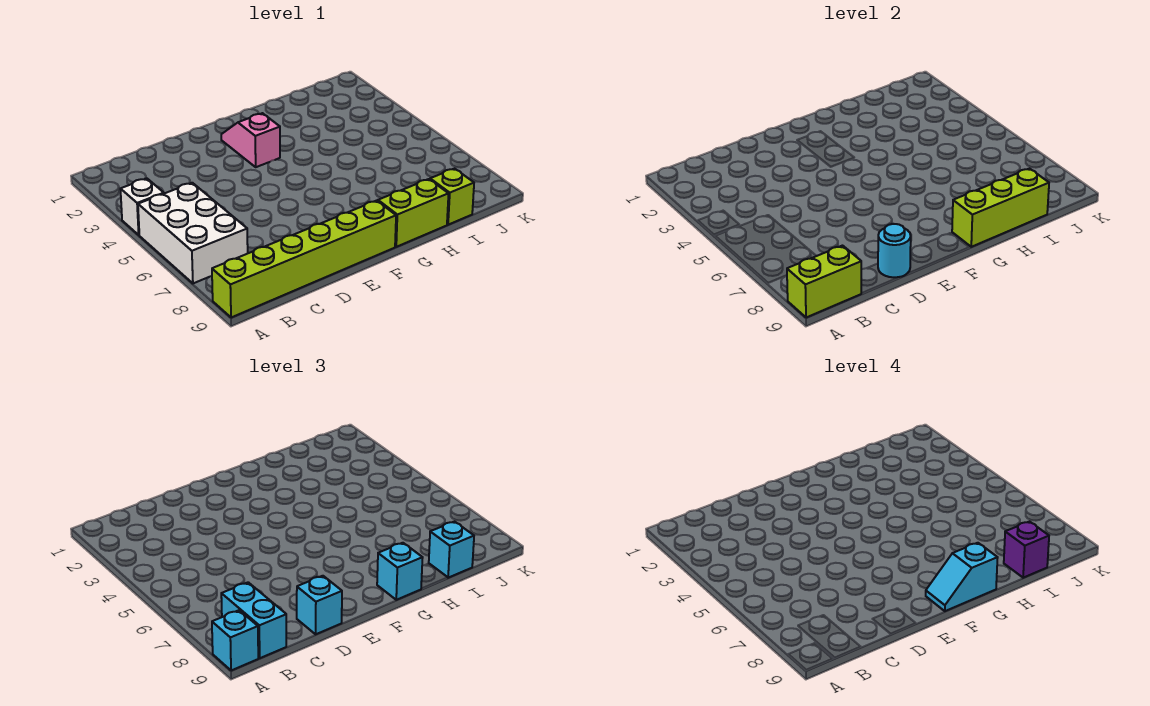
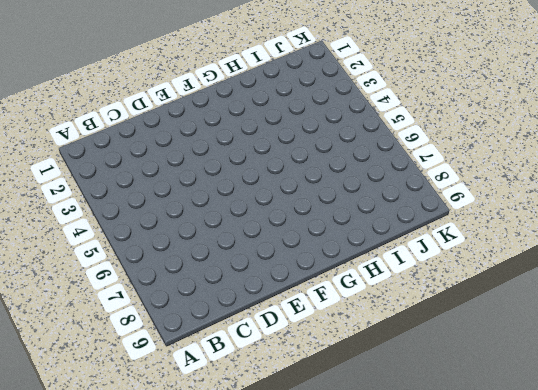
none -> white brick A4 level 1
none -> white brick A5:B7 level 1
none -> lime brick A9:F9 level 1

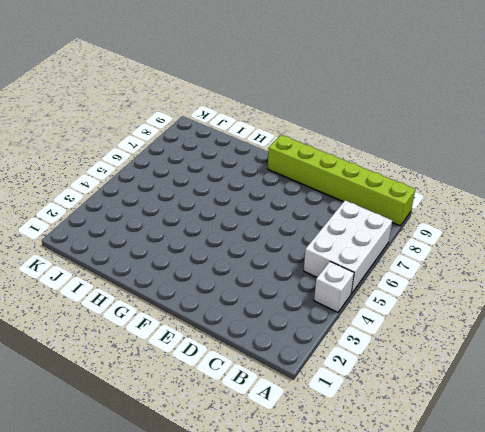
none -> pink slope F2:F3 level 1 top 3
none -> lime brick G9:H9 level 1
none -> lime brick I9 level 1

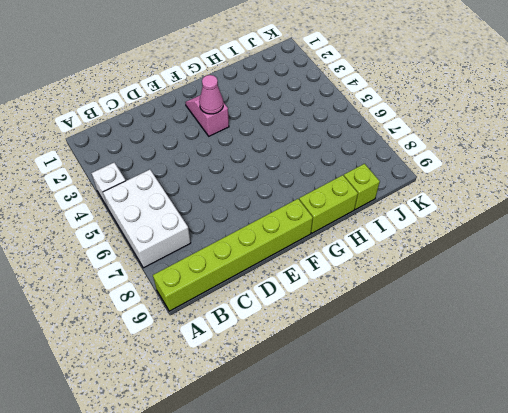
pink cone F3 level 2 -> none
none -> lime brick A9:B9 level 2
none -> cyan round brick D9 level 2
none -> lime brick G9:I9 level 2

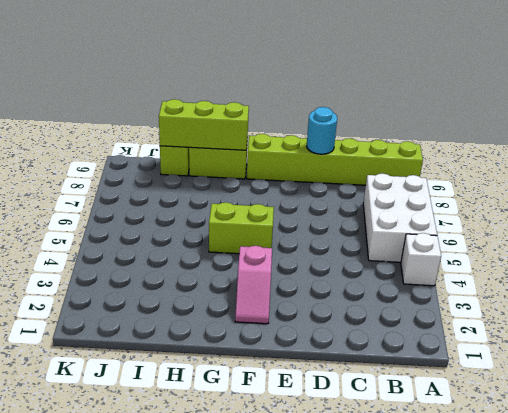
lime brick F5:G5 level 1 -> lime brick A9:B9 level 2
none -> cyan brick A9 level 3
none -> cyan brick B8:B9 level 3
none -> cyan brick D9 level 3

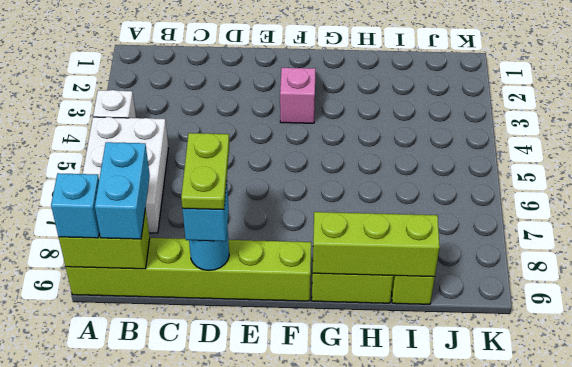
lime plate D8:D9 level 4 -> none
none -> cyan brick G9 level 3
none -> cyan brick I9 level 3
none -> cyan slope F9:G9 level 4 top G

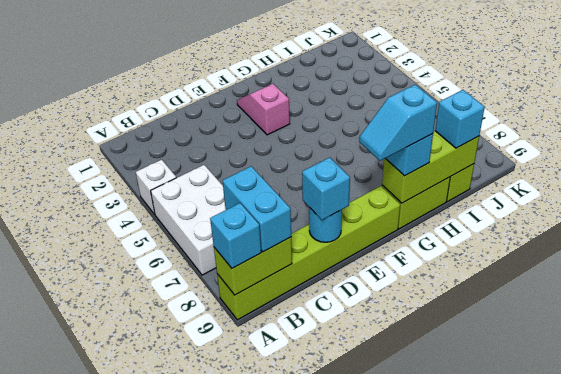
none -> purple brick I9 level 4

